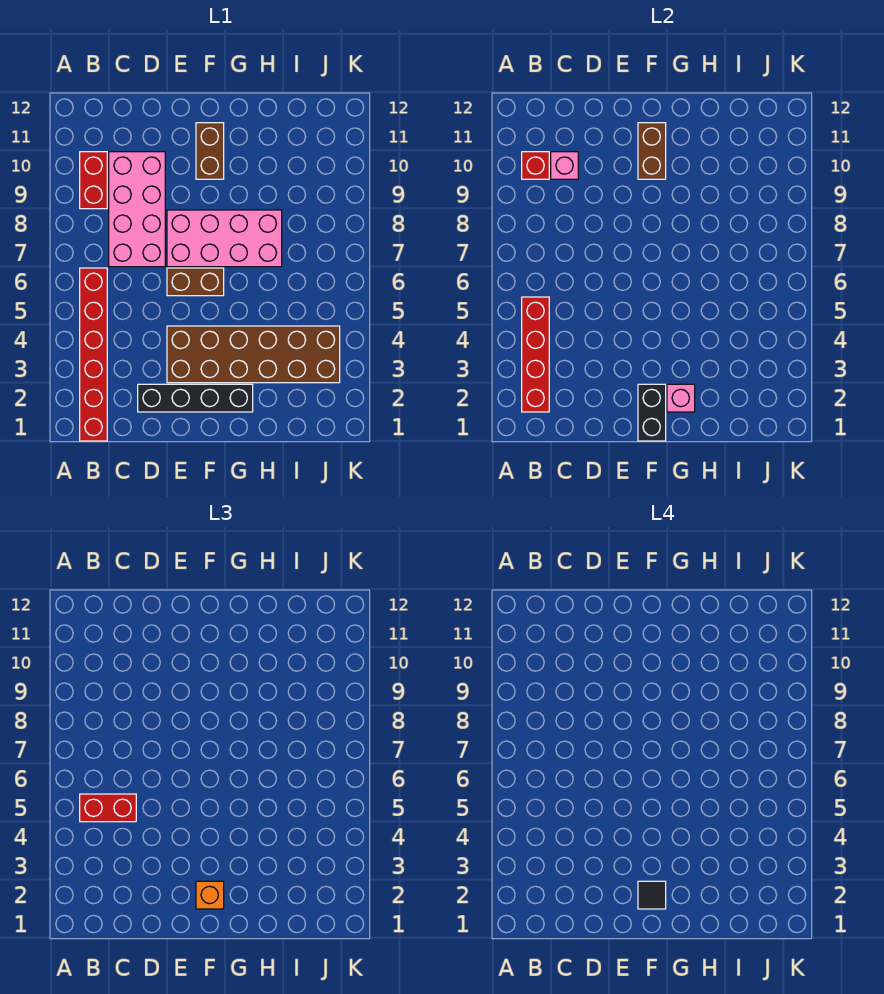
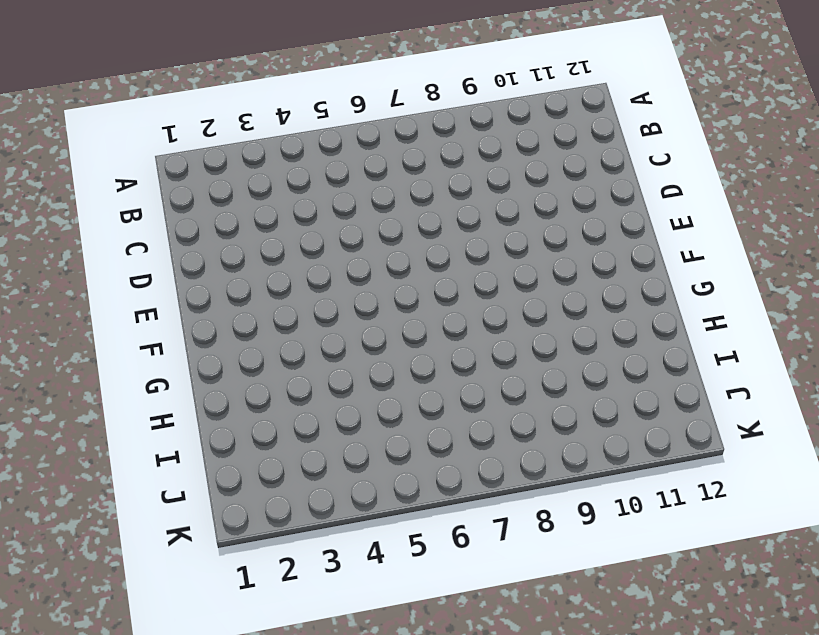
none -> red brick B1:B6 level 1
none -> red brick B9:B10 level 1
none -> pink brick C7:D10 level 1

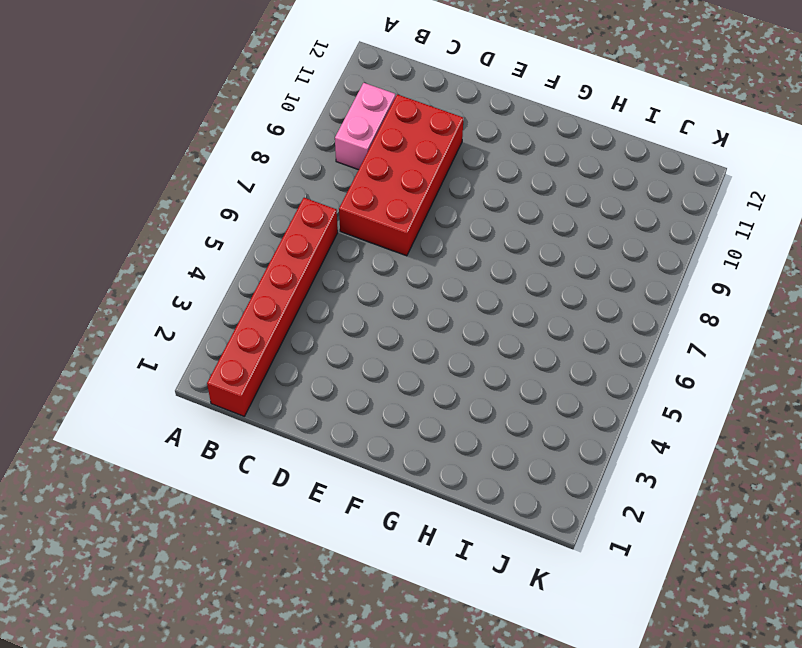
pink brick B9:B10 level 1 -> red brick B9:B10 level 1
red brick C7:D10 level 1 -> pink brick C7:D10 level 1
none -> black brick D2:G2 level 1
none -> brown brick E3:J4 level 1
none -> brown brick E6:F6 level 1

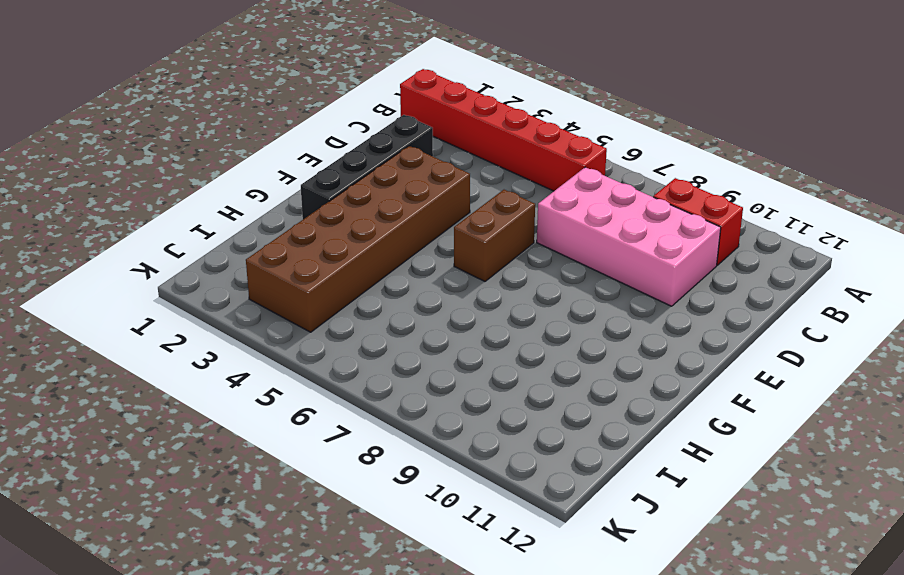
none -> pink brick E7:H8 level 1
none -> brown brick F10:F11 level 1
none -> red brick B2:B5 level 2

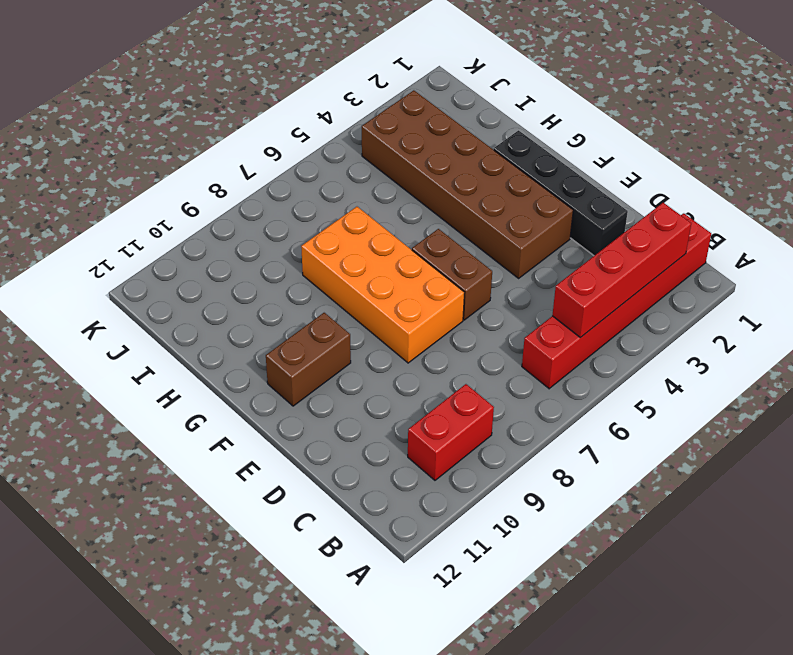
orange brick E7:H8 level 1 -> pink brick E7:H8 level 1
none -> pink brick C7:D10 level 1
none -> red brick B10 level 2
none -> pink brick C10 level 2

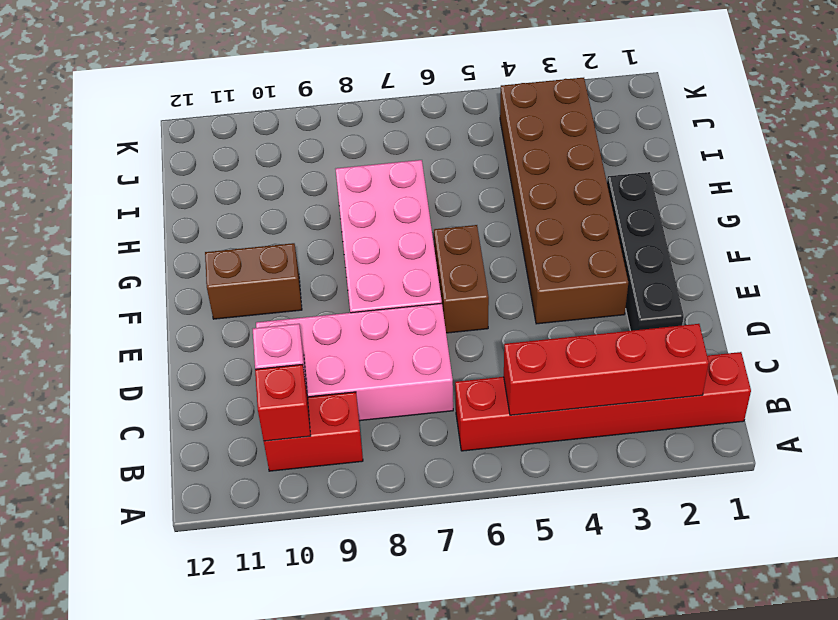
none -> black brick F1:F2 level 2
none -> brown brick F10:F11 level 2
none -> pink brick G2 level 2

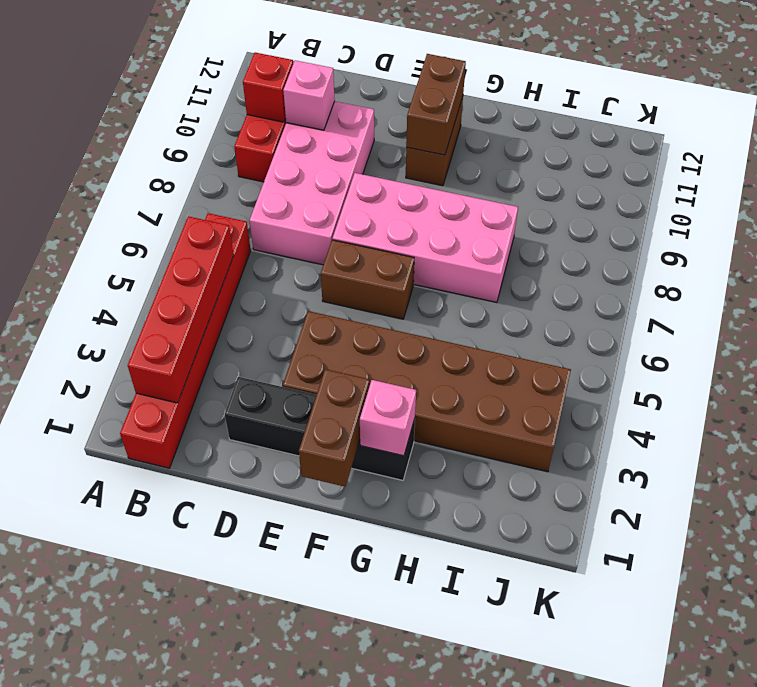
brown brick F1:F2 level 2 -> black brick F1:F2 level 2
none -> red brick B5:C5 level 3
none -> orange brick F2 level 3
none -> black tile F2 level 4

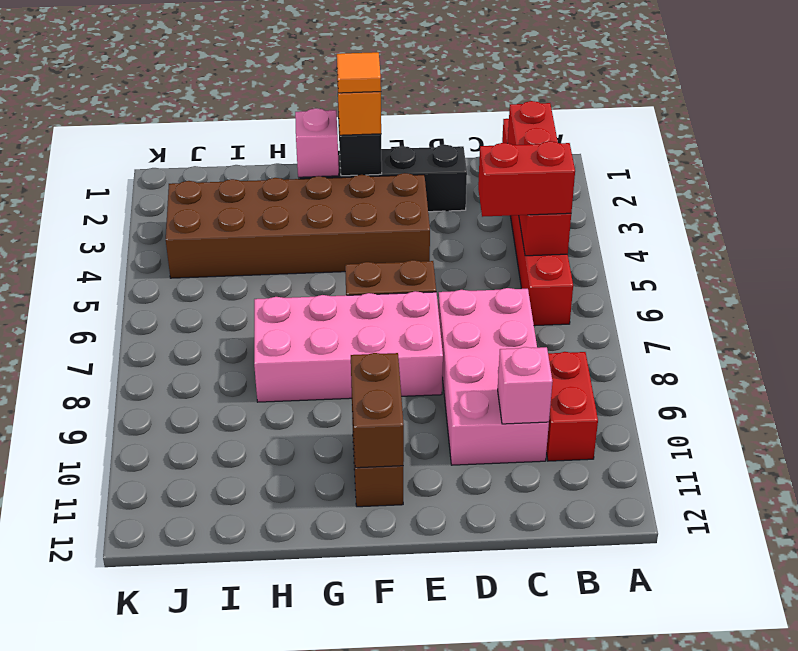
orange tile F2 level 4 -> black tile F2 level 4
none -> red brick B10 level 2

